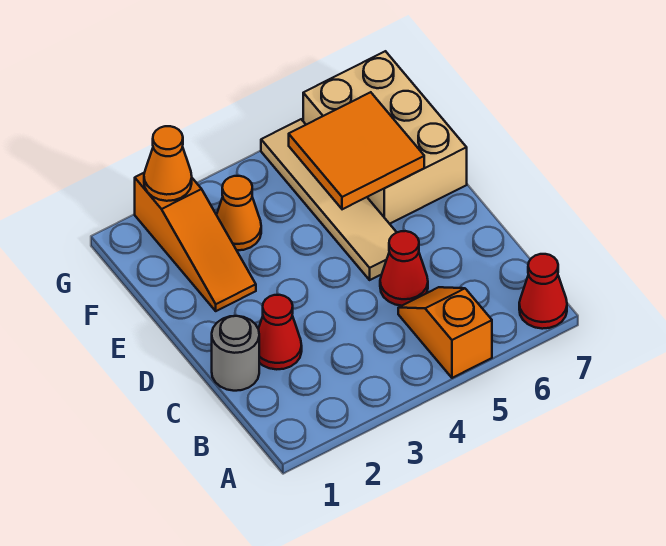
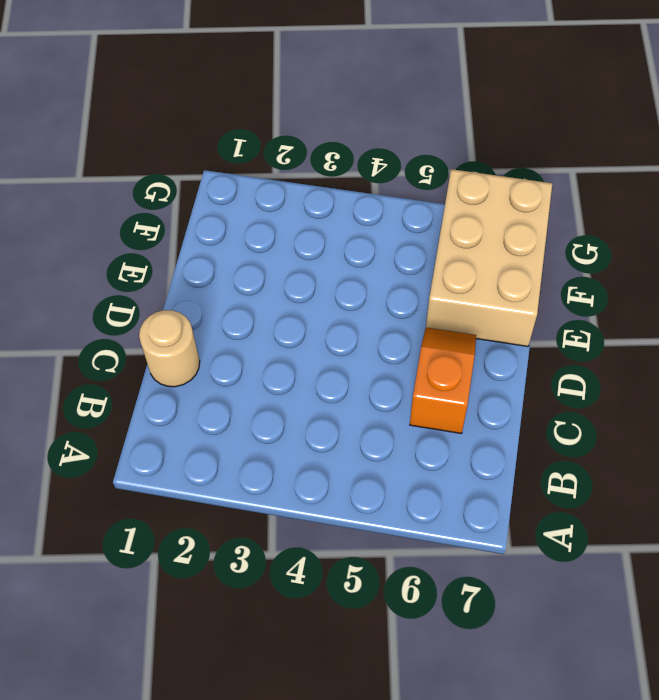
tan round brick C1 level 1 -> grey round brick C1 level 1
orange slope C6:D6 level 1 top C -> orange slope A5:B5 level 1 top A
none -> red cone A7 level 1
none -> red cone C2 level 1

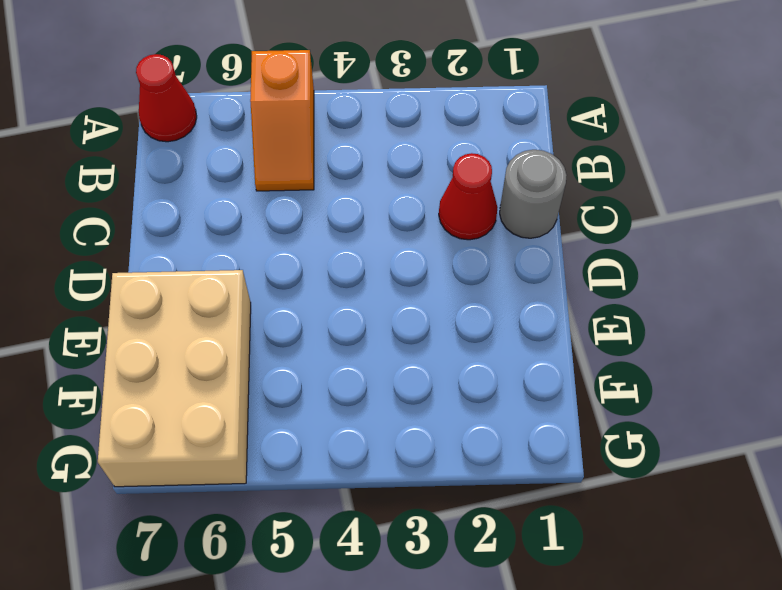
none -> red cone C5 level 1
none -> tan tile D5:G5 level 1

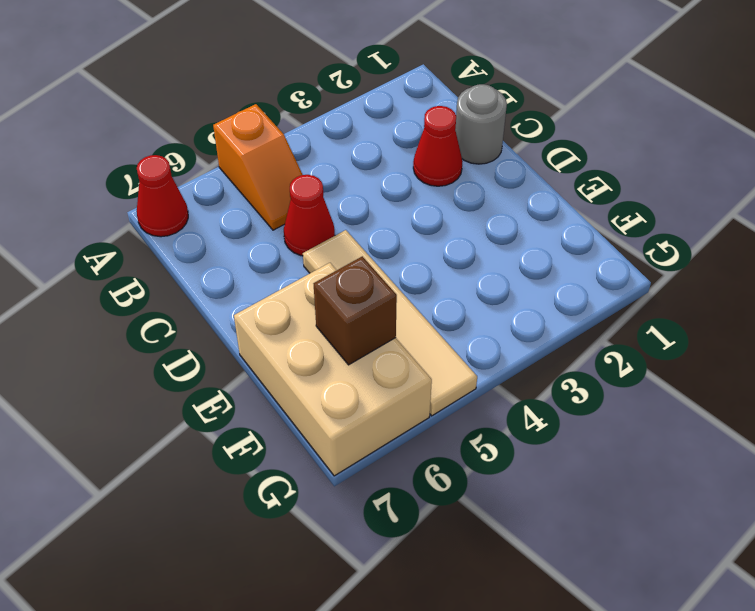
brown brick F6 level 2 -> orange tile E5:F6 level 2
none -> orange slope E2:G2 level 1 top G
none -> orange cone F3 level 1

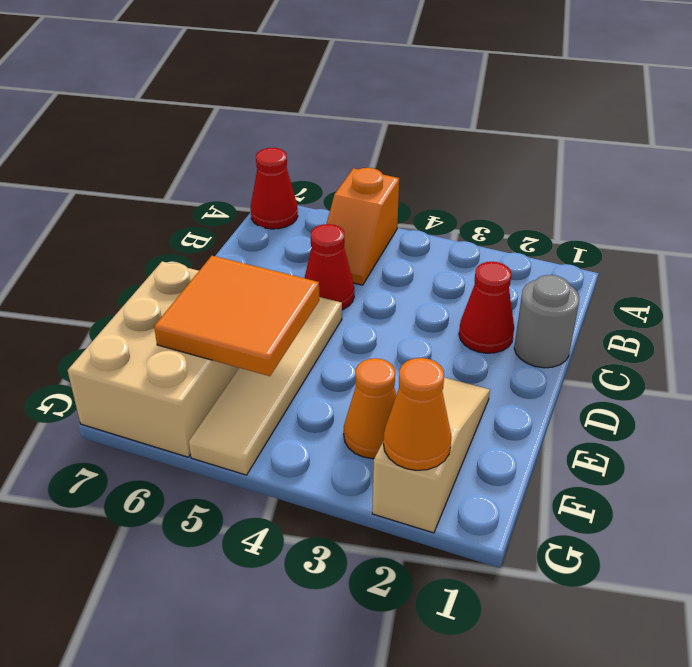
tan slope E2:G2 level 1 top G -> orange slope E2:G2 level 1 top G

